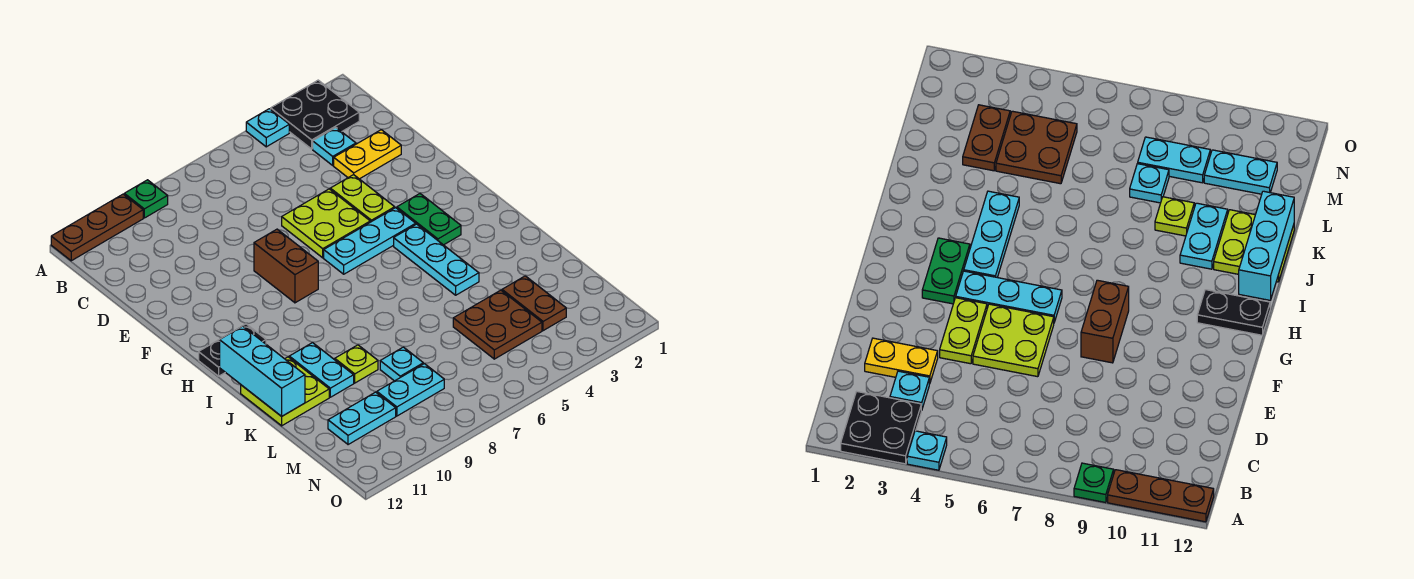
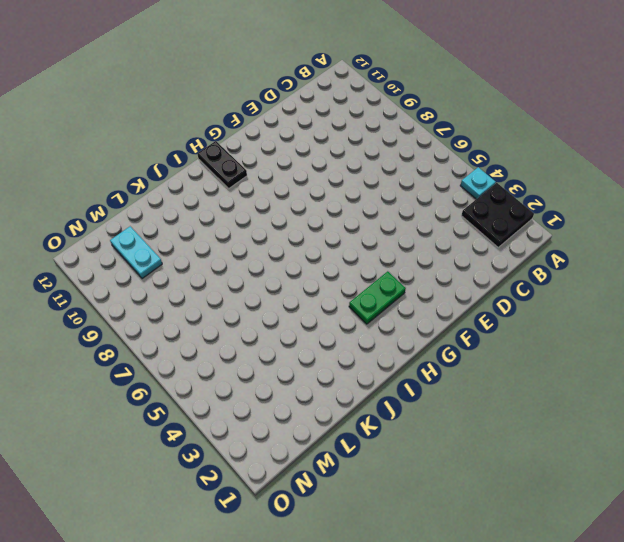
none -> green plate A9 level 1
none -> brown plate A10:A12 level 1
none -> cyan plate C3 level 1

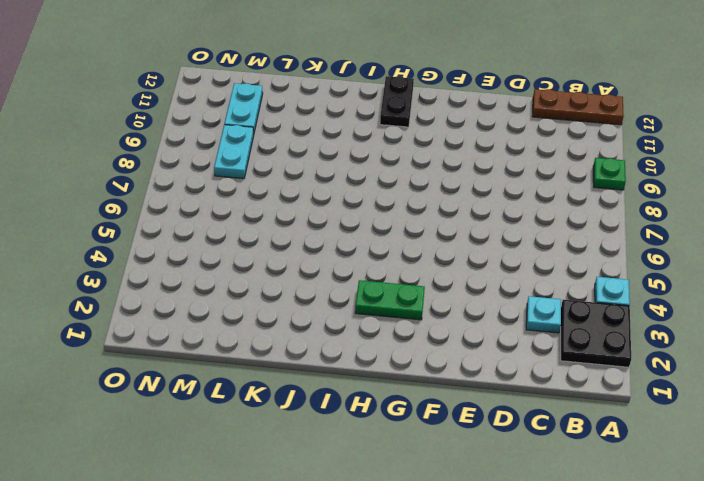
brown plate A12:C12 level 1 -> brown plate A10:A12 level 1
none -> yellow plate D2:D3 level 1
none -> lime plate E4:F4 level 1
none -> lime plate E5:F6 level 1

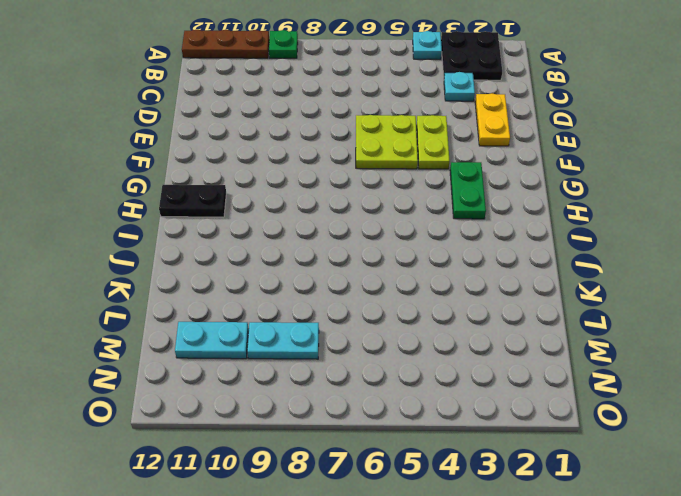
yellow plate D2:E2 level 1 -> yellow plate D2:D3 level 1
none -> brown brick F8:G8 level 1
none -> cyan plate G4:G6 level 1
none -> cyan plate H4:J4 level 1

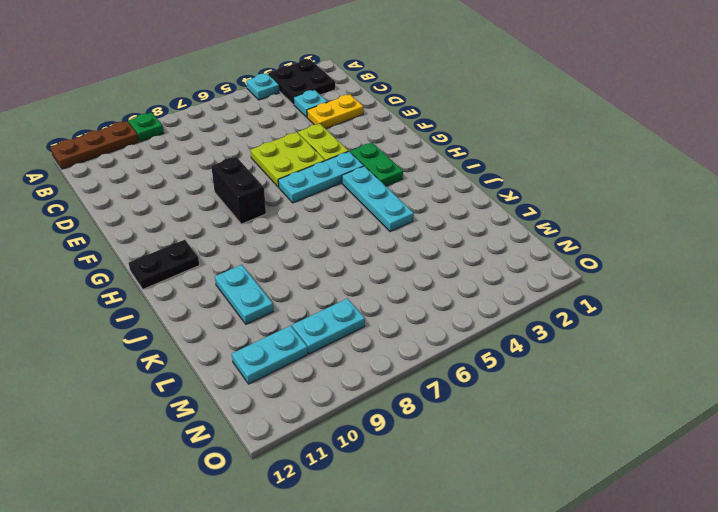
black brick F8:G8 level 1 -> brown brick F8:G8 level 1
none -> lime plate J11:K12 level 1
none -> lime plate K9 level 1
none -> brown plate L3:M3 level 1

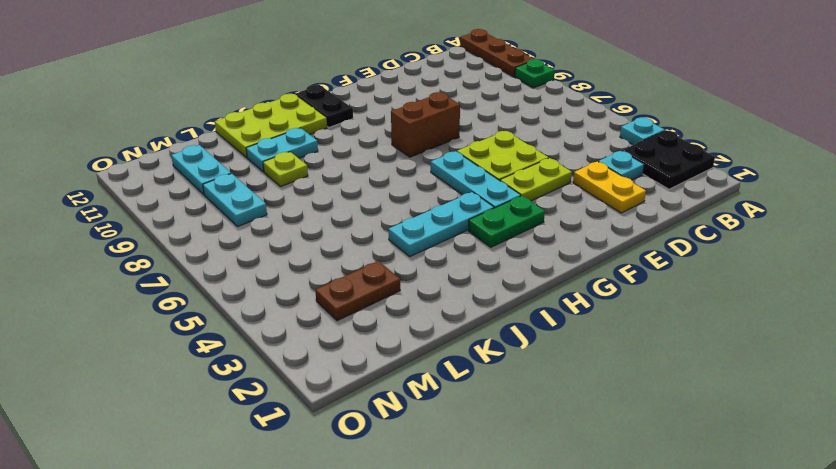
lime plate I11:K12 level 1 -> lime plate J11:K12 level 1
none -> brown plate L4:M5 level 1
none -> cyan plate L8 level 1
none -> cyan brick I12:K12 level 2

